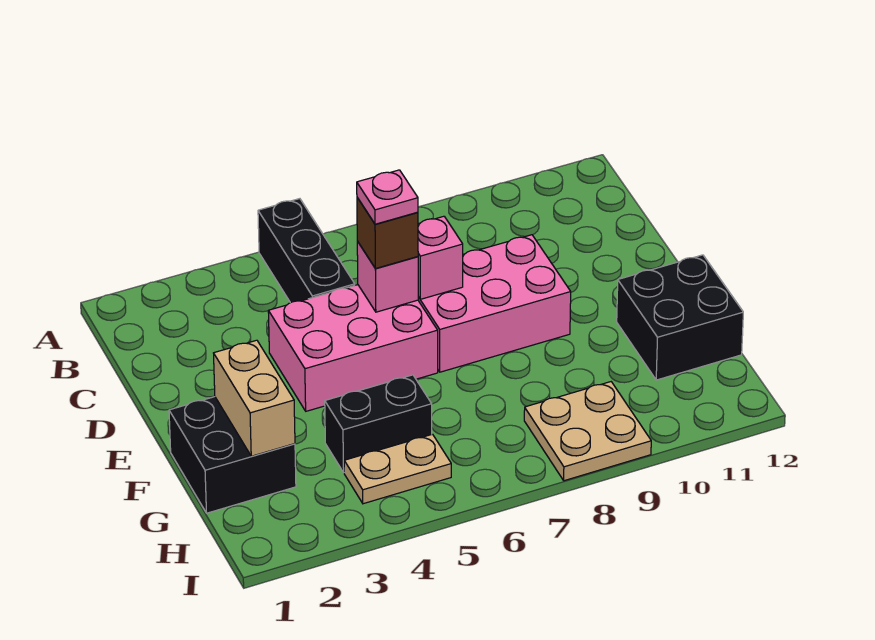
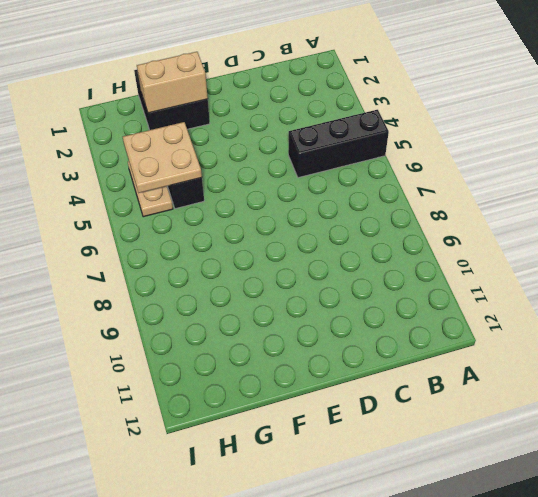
tan plate G4:H5 level 2 -> tan plate H8:I9 level 1
none -> pink brick D4:E6 level 1
none -> pink brick D7:E9 level 1
none -> black brick F11:G12 level 1

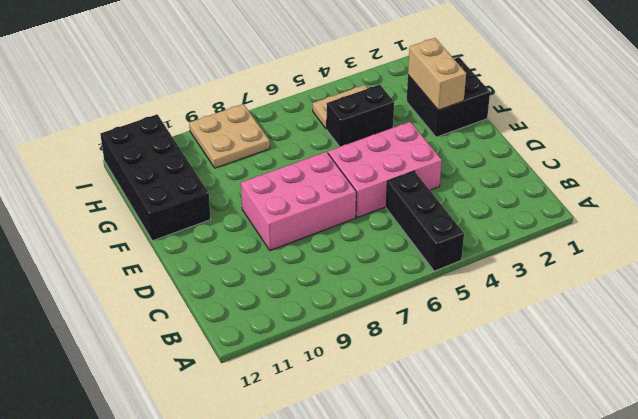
black brick F11:I12 level 1 -> black brick F11:G12 level 1
none -> pink brick D6 level 2
none -> pink brick D7 level 2
none -> brown brick D6 level 3

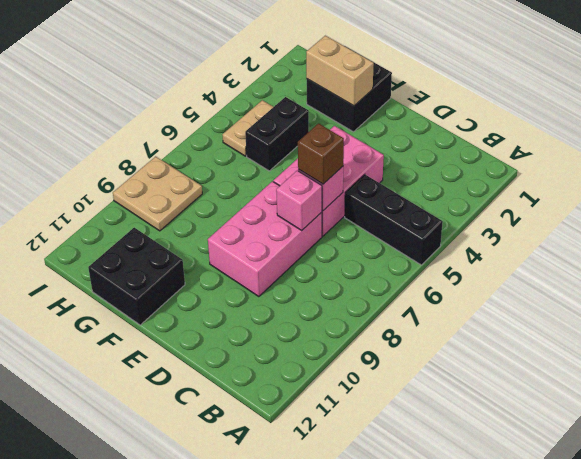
none -> pink plate D6 level 4

